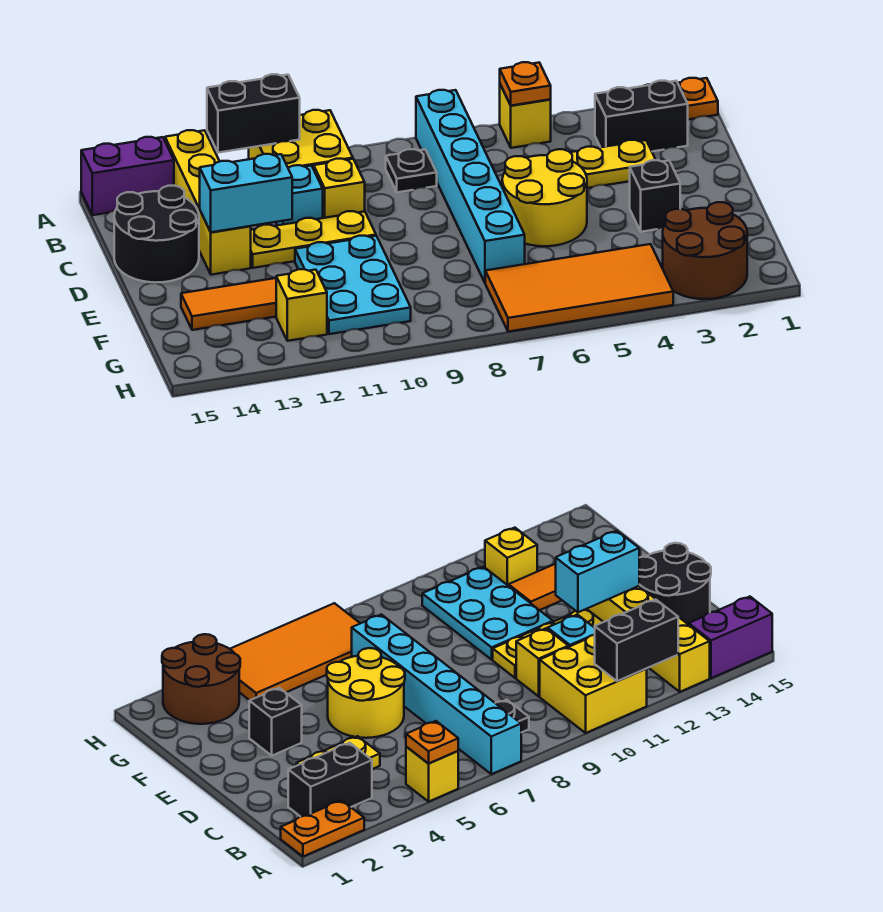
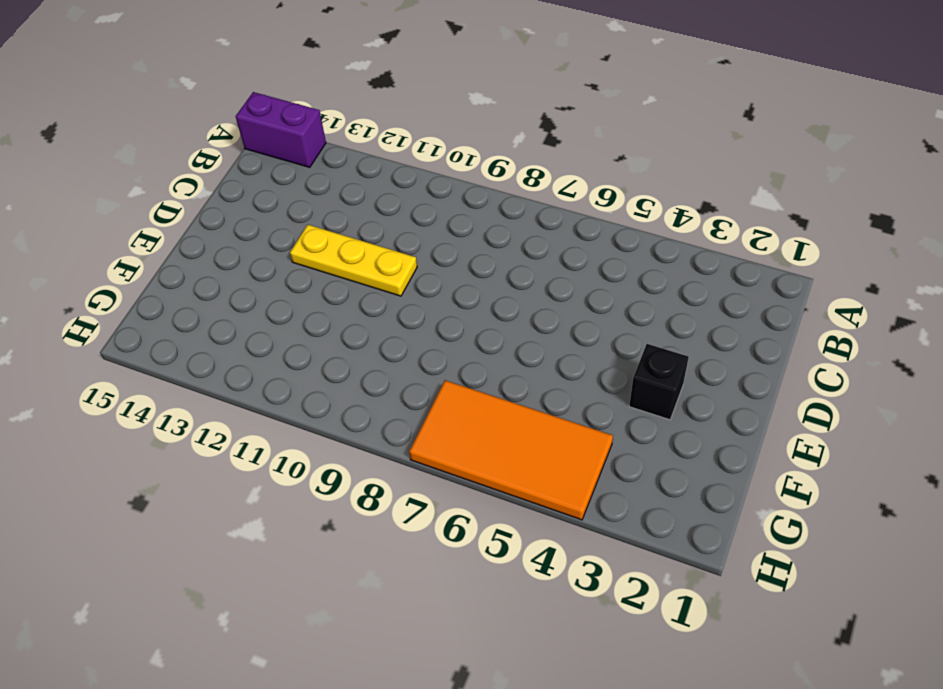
none -> orange plate A1:A2 level 1
none -> yellow brick A5 level 1
none -> cyan brick A7:F7 level 1

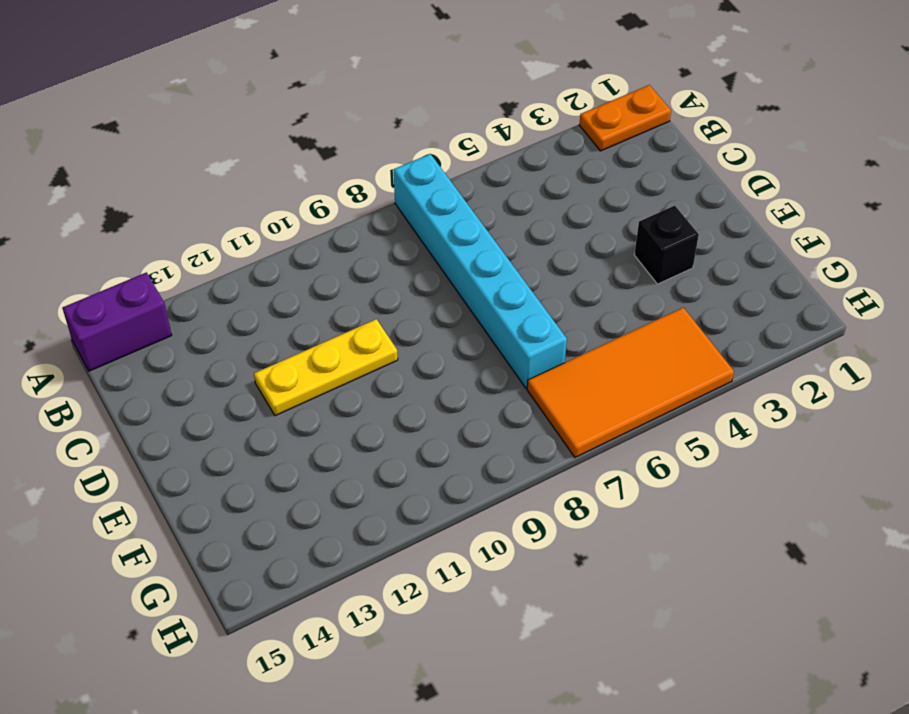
none -> yellow brick A5 level 1
none -> yellow brick A10:B11 level 1
none -> yellow brick A13:D13 level 1

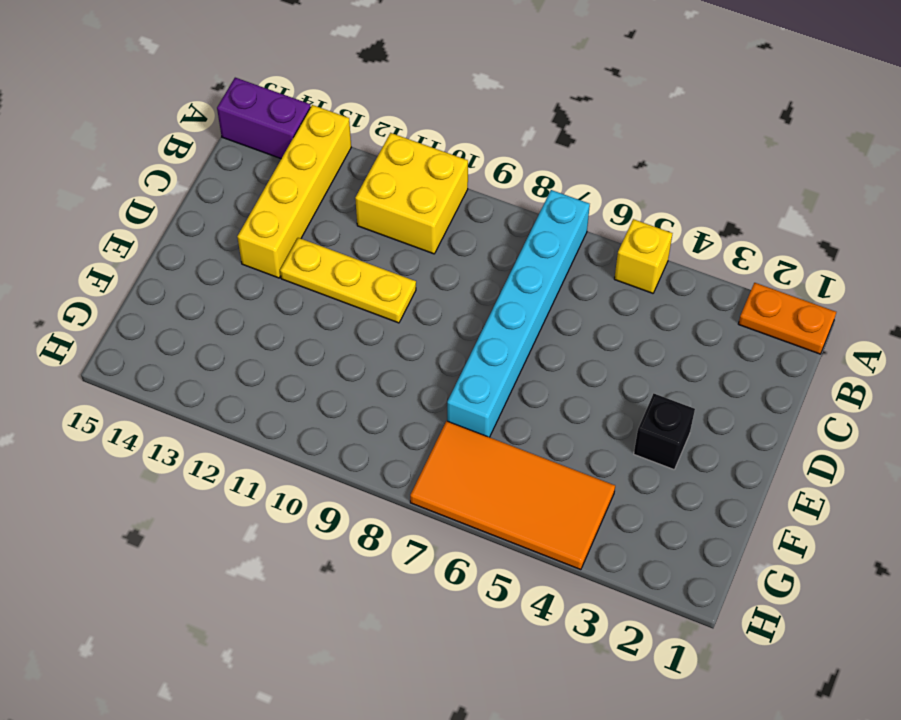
none -> black brick B2:B3 level 1
none -> black plate B8 level 1
none -> yellow plate C3:C4 level 1

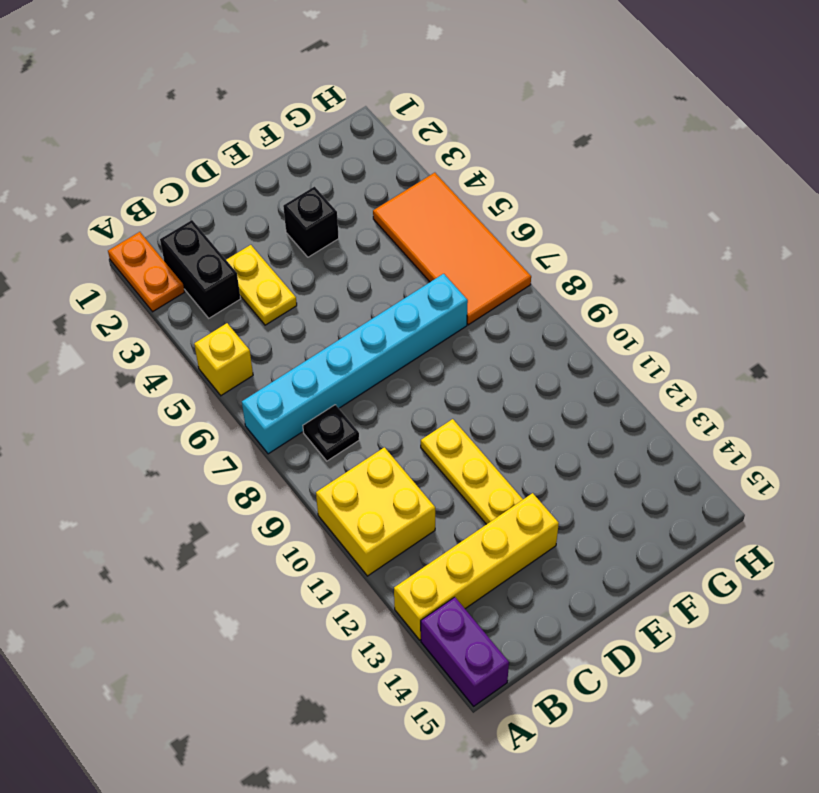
none -> yellow brick C10 level 1
none -> cyan brick C11 level 1
none -> black round brick C14:D15 level 1

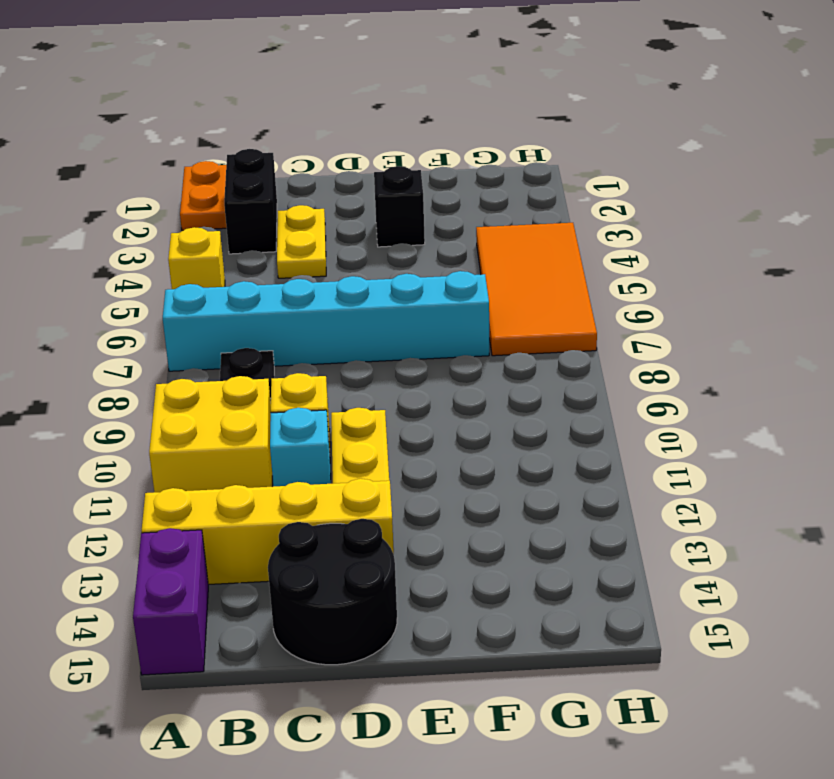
none -> yellow round brick D5:E6 level 1
none -> cyan plate E10:G11 level 1
none -> orange tile F12:F14 level 1

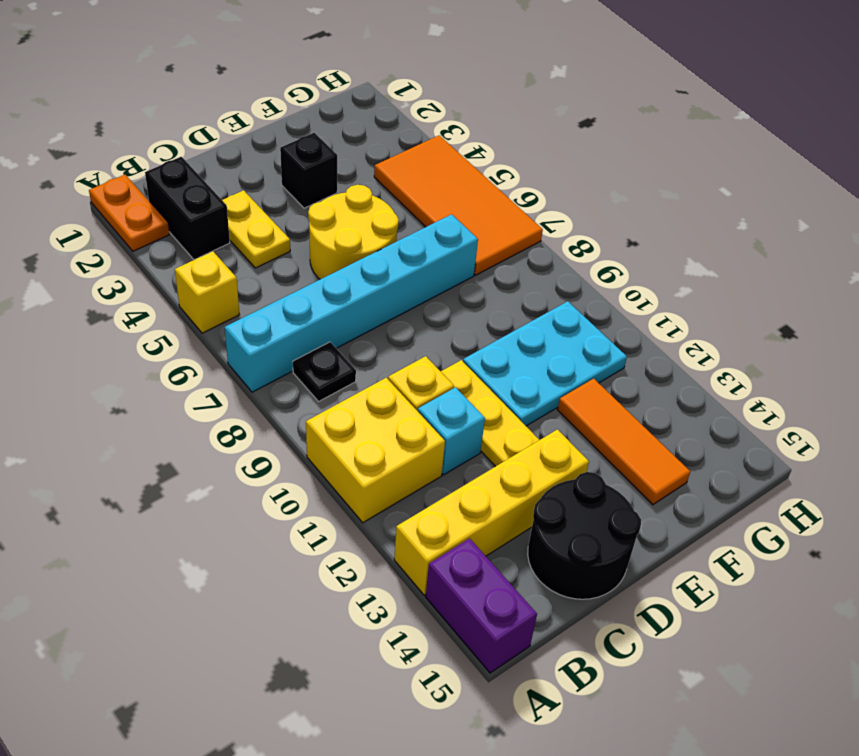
none -> brown round brick G2:H3 level 1
none -> yellow brick G12 level 1
none -> orange plate A5 level 2

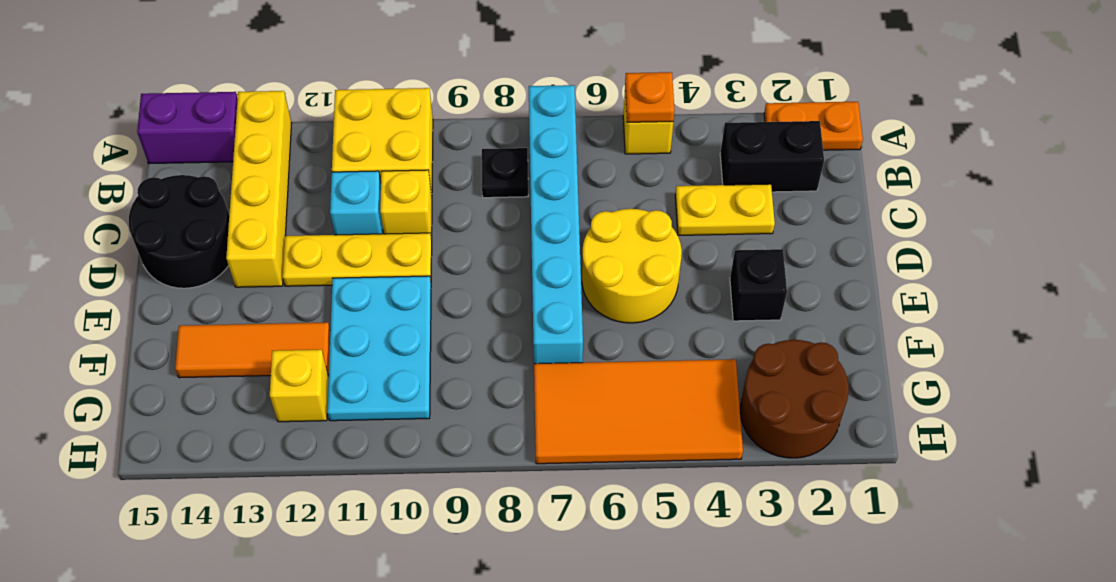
none -> black brick A11:A12 level 2
none -> cyan brick D12:D13 level 2

